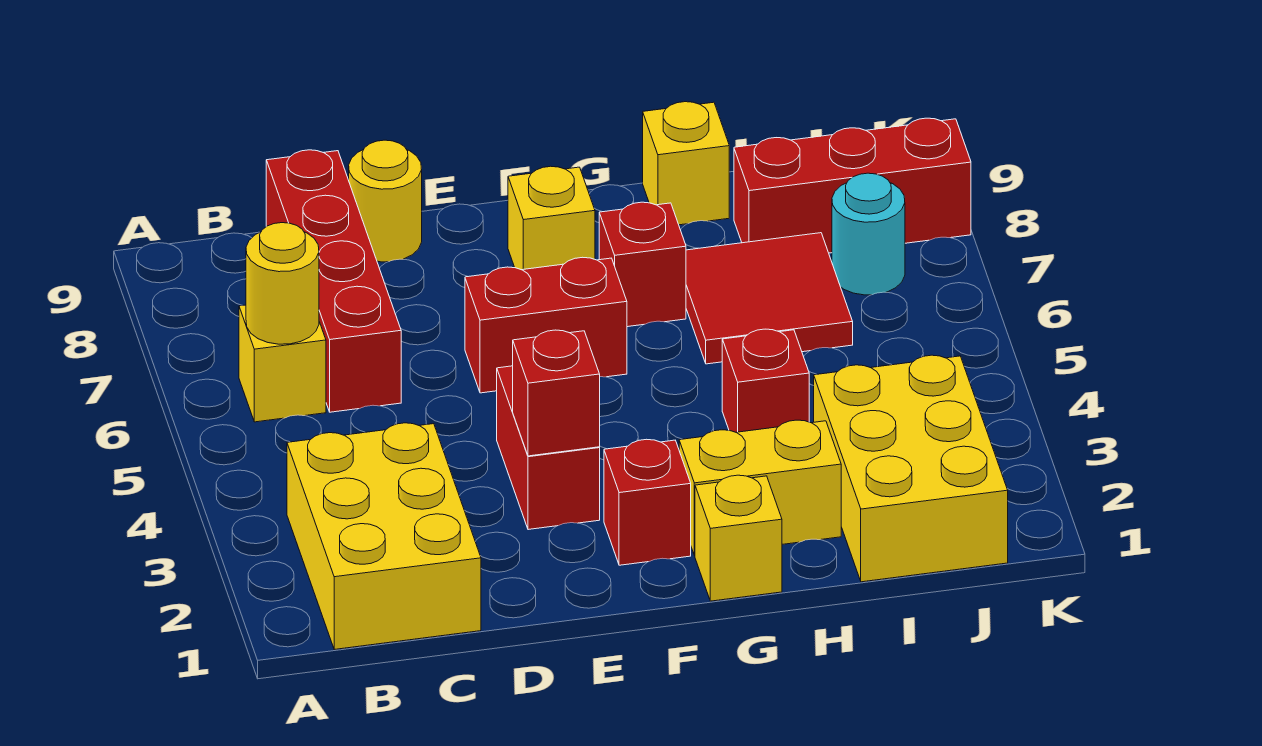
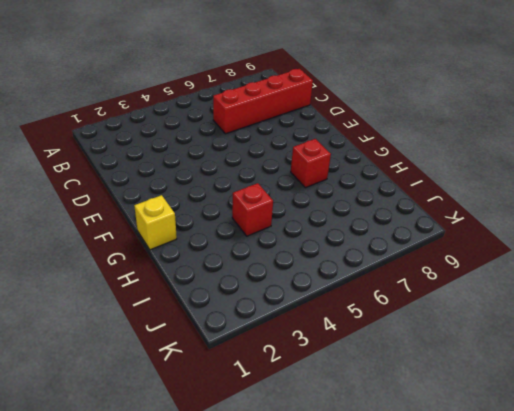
none -> yellow brick B1:C3 level 1
none -> yellow brick B6 level 1
none -> yellow round brick D9 level 1

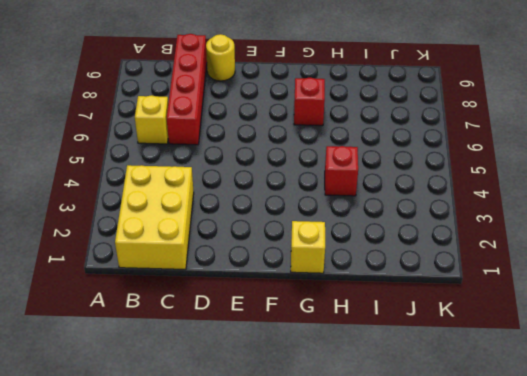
none -> red brick E3:E4 level 1
none -> red brick E6:F6 level 1
none -> red brick F2 level 1

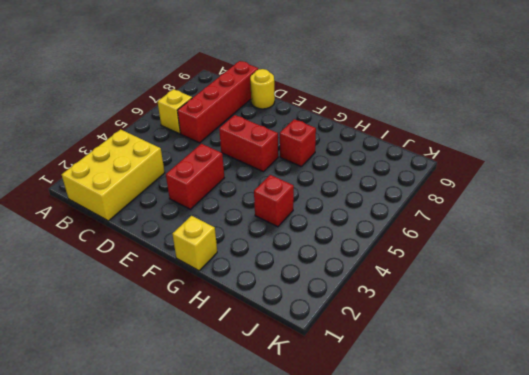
none -> red brick F2 level 1
none -> yellow brick F8 level 1
none -> yellow brick G2:H2 level 1

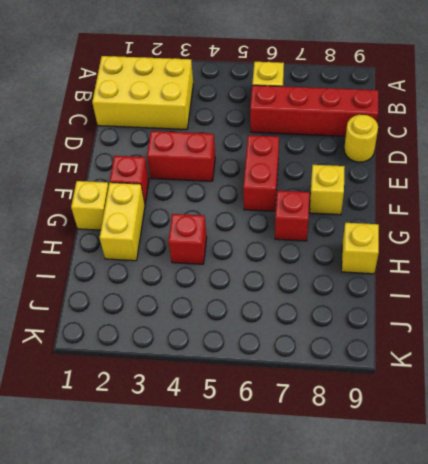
none -> red tile H6:I7 level 1
none -> yellow brick I1:J3 level 1
none -> red brick I8:K8 level 1

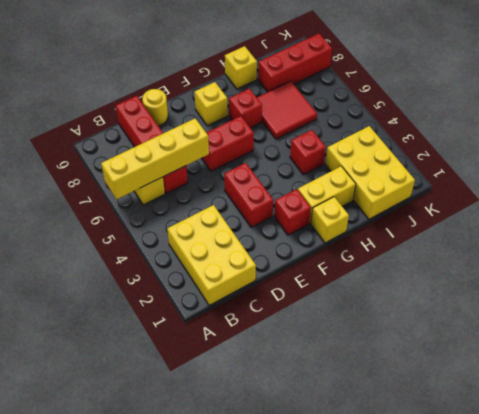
yellow brick A6:D6 level 2 -> yellow round brick B6 level 2
none -> cyan round brick J7 level 1
none -> red brick E3 level 2

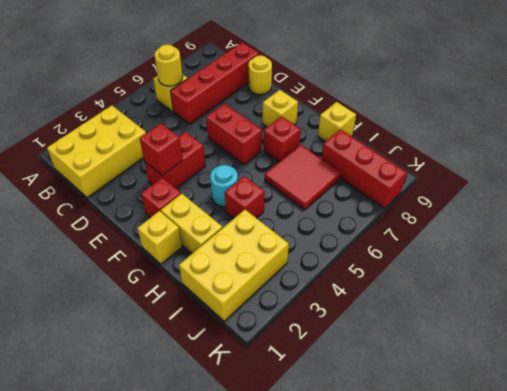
cyan round brick G4 level 1 -> cyan round brick J7 level 1

